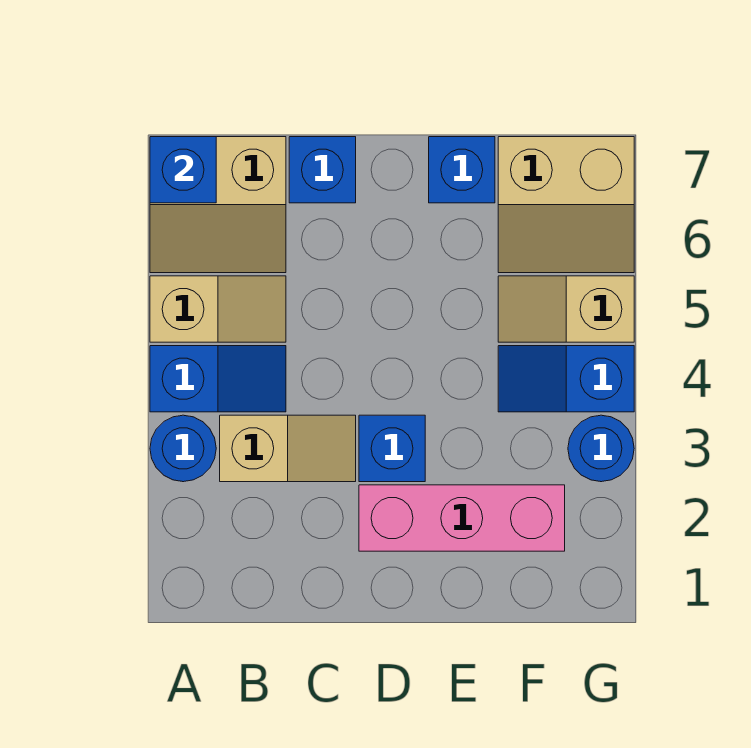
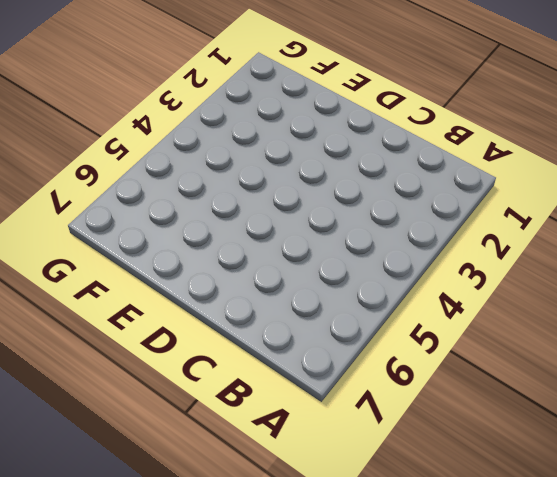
none -> blue round brick A3 level 1
none -> blue slope A4:B4 level 1 top A
none -> tan slope A5:B5 level 1 top A

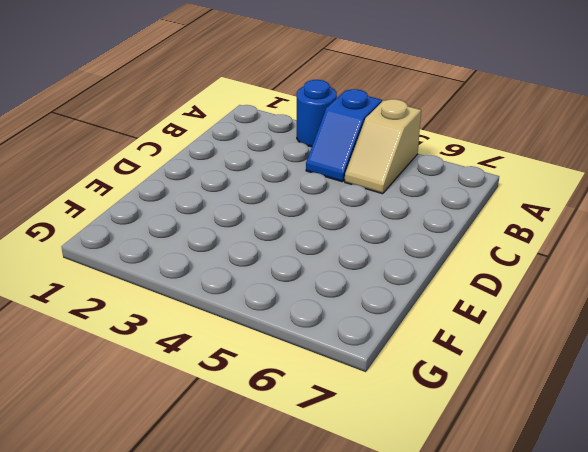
none -> tan slope A6:B7 level 1 top 7
none -> tan slope B3:C3 level 1 top B
none -> blue brick C7 level 1

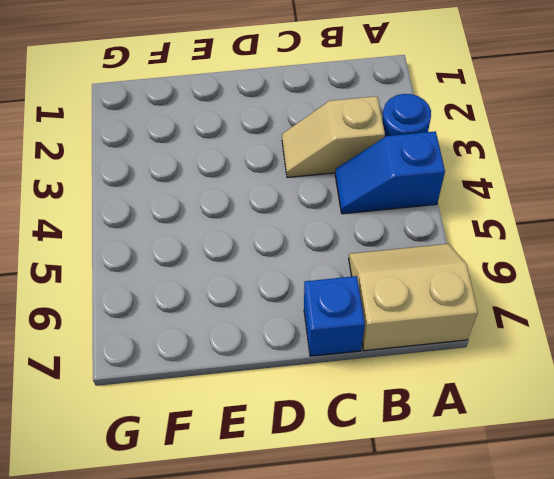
none -> tan slope A5:B5 level 1 top A
none -> pink brick D2:F2 level 1
none -> blue brick D3 level 1

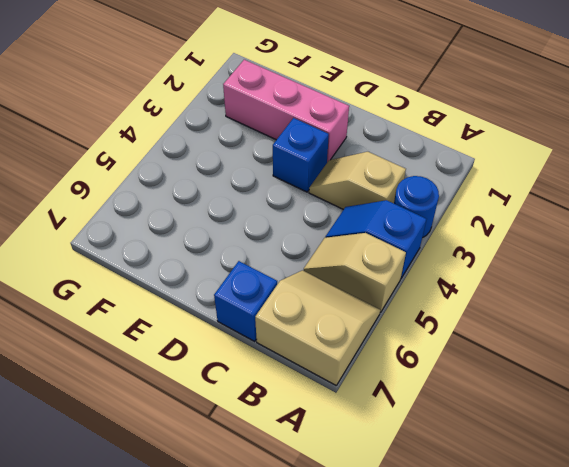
none -> blue brick E7 level 1
none -> blue slope F4:G4 level 1 top G
none -> tan slope F5:G5 level 1 top G

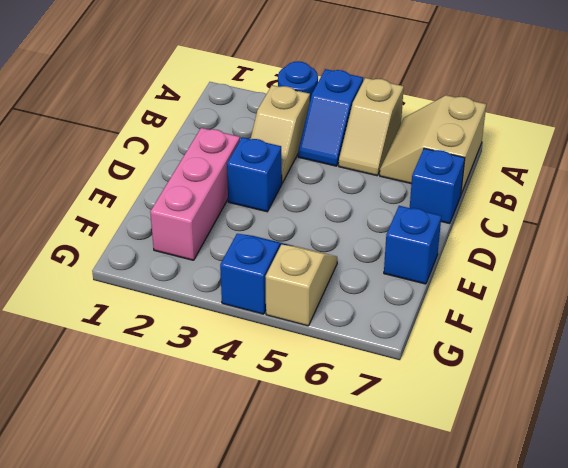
none -> tan slope F6:G7 level 1 top 7
none -> blue round brick G3 level 1
none -> blue brick A7 level 2

